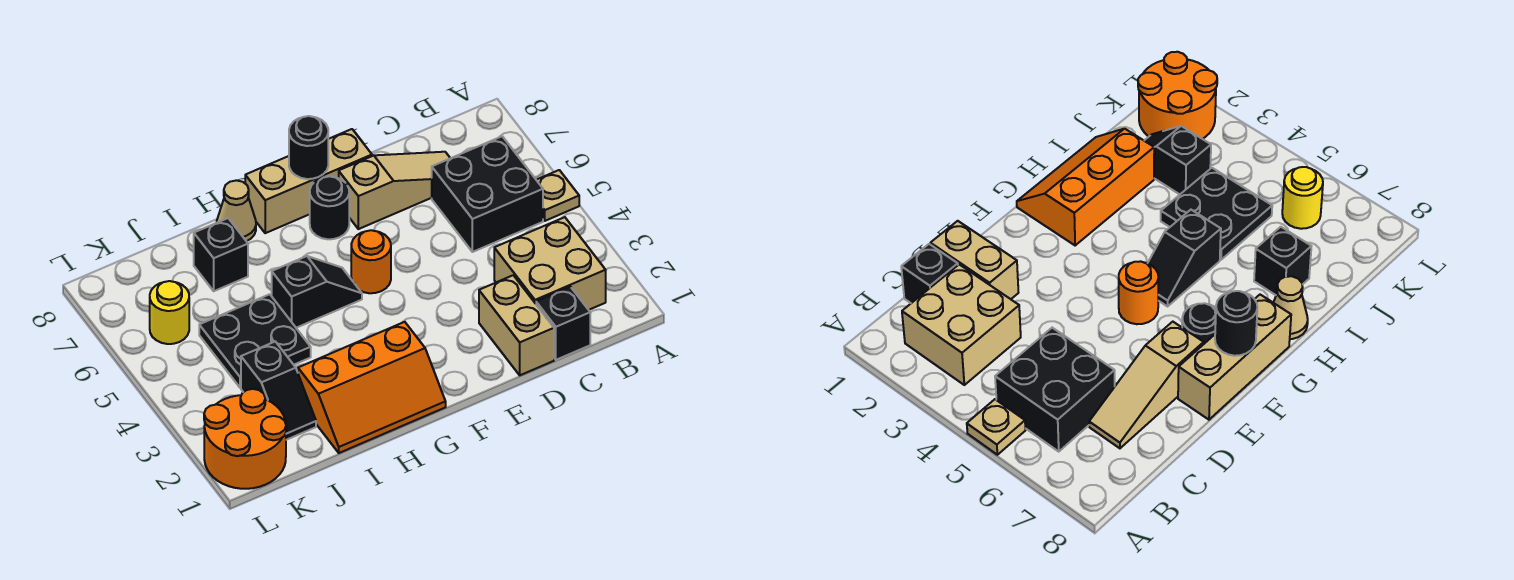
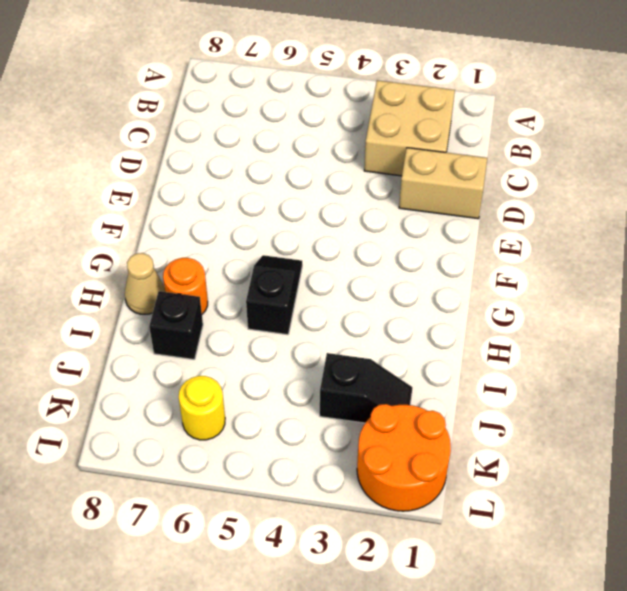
orange round brick H7 level 1 -> orange round brick F5 level 1
none -> tan plate A5 level 1
none -> black brick B5:C6 level 1
none -> black brick C1 level 1

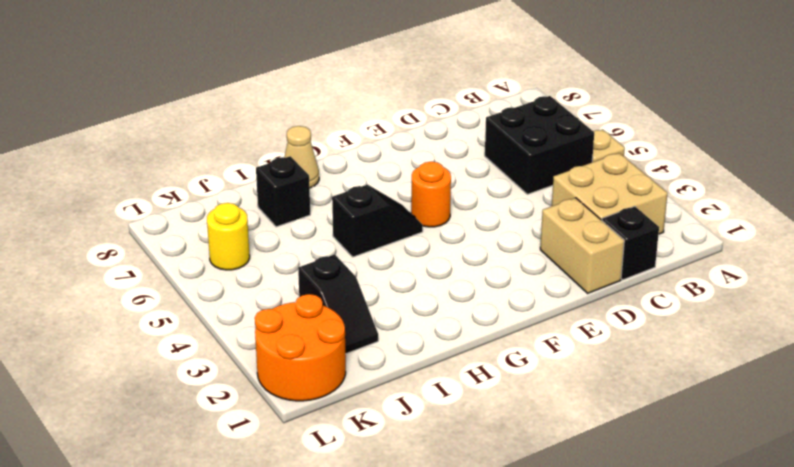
none -> tan slope C7:E7 level 1 top E
none -> tan brick E8:G8 level 1
none -> black round brick F7 level 1

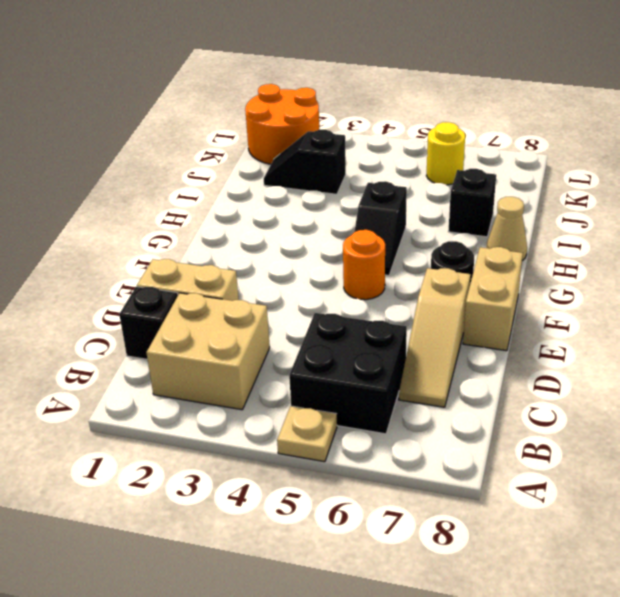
tan brick E8:F8 level 1 -> tan brick E8:G8 level 1
none -> orange slope G1:I2 level 1 top 2
none -> black plate I4:J5 level 1
none -> black round brick F8 level 2

